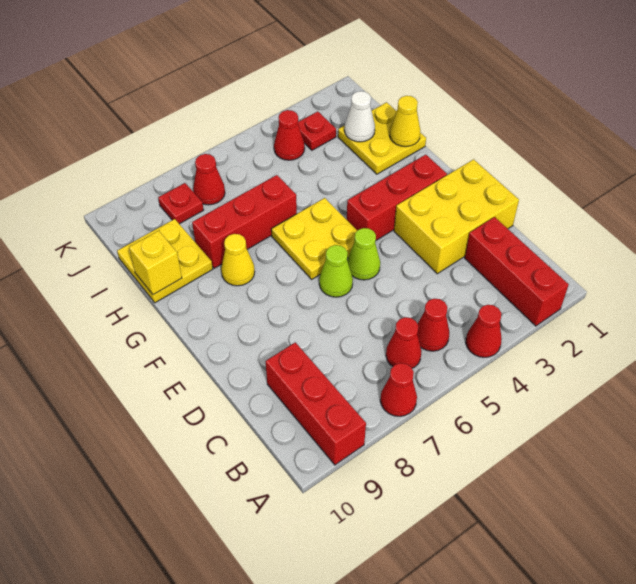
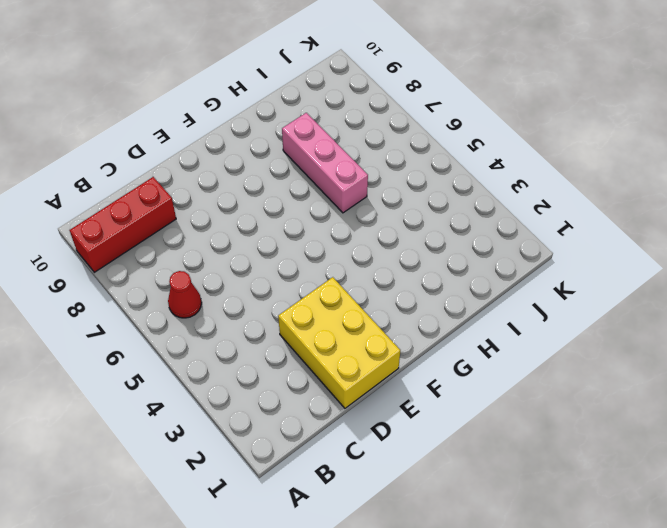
pink brick H6:H8 level 1 -> red brick H6:H8 level 1
none -> red brick A2:C2 level 1
none -> red cone A4 level 1
none -> red cone A7 level 1

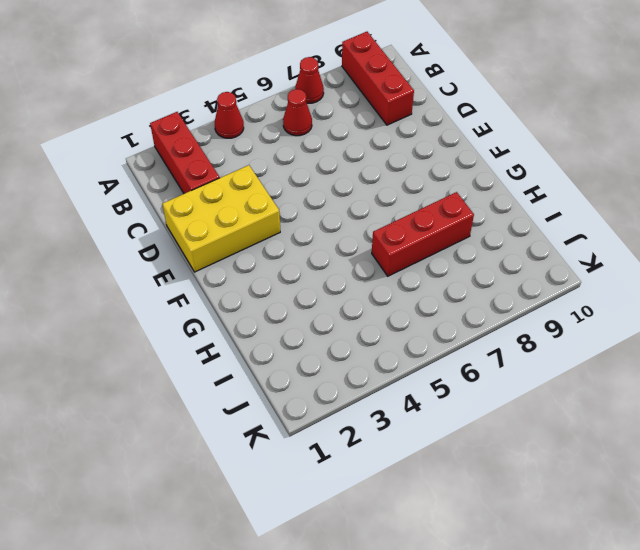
none -> red cone B5 level 1
none -> lime cone E5 level 1
none -> lime cone E6 level 1

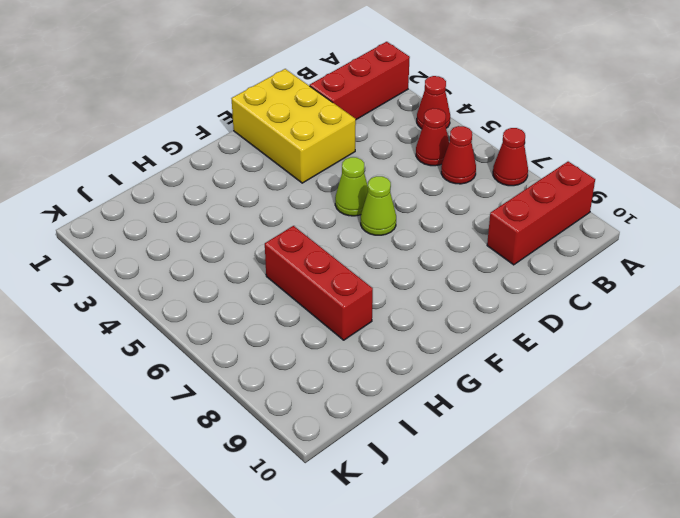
none -> red brick F2:F4 level 1
none -> yellow plate F5:G6 level 1
none -> yellow cone G8 level 1

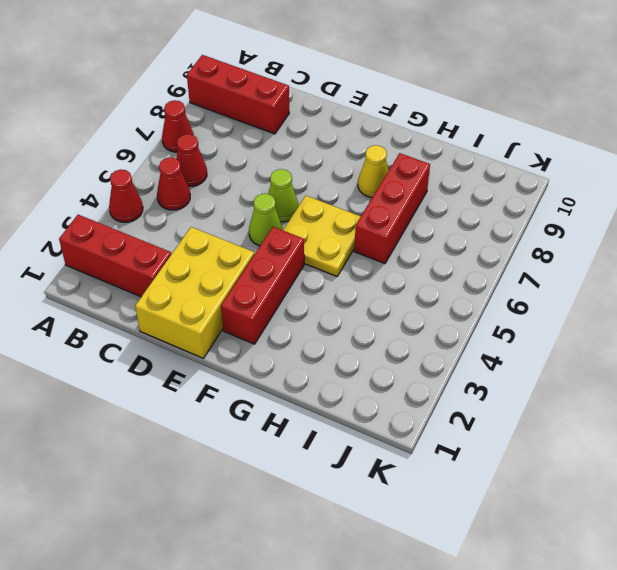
none -> yellow plate H1:I2 level 1
none -> yellow plate H9:I10 level 1
none -> red plate J3 level 1

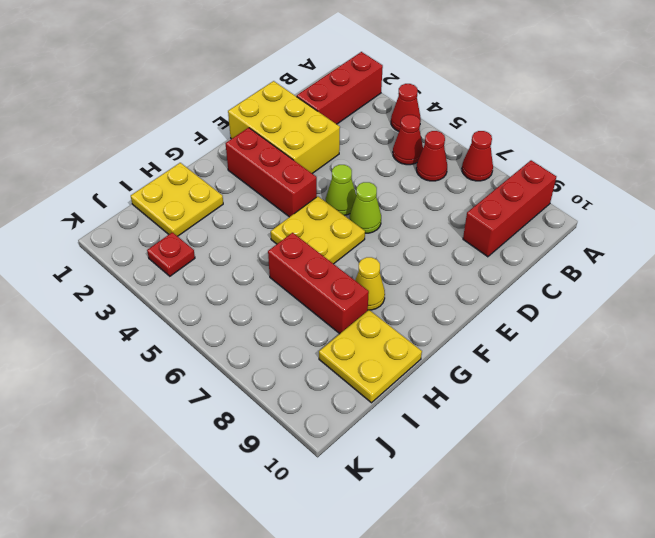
none -> red cone J4 level 1
none -> red cone J7 level 1
none -> red plate J8 level 1

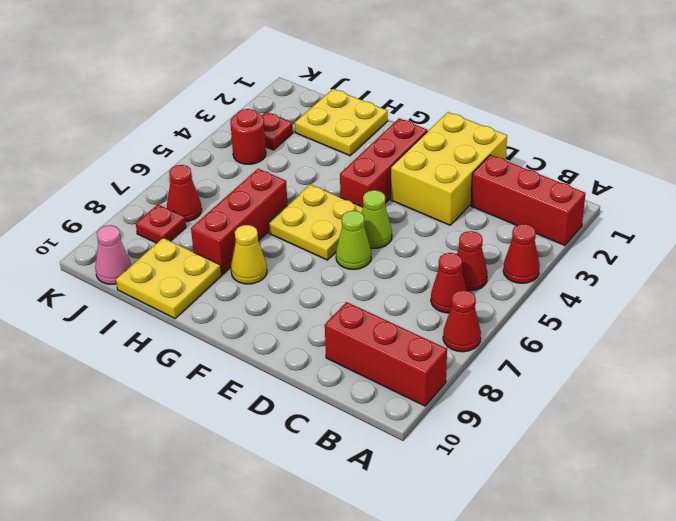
red round brick J4 level 1 -> red cone J4 level 1
pink cone J10 level 1 -> none
none -> yellow cone H1 level 2
none -> yellow brick H10 level 2
none -> white cone I2 level 2

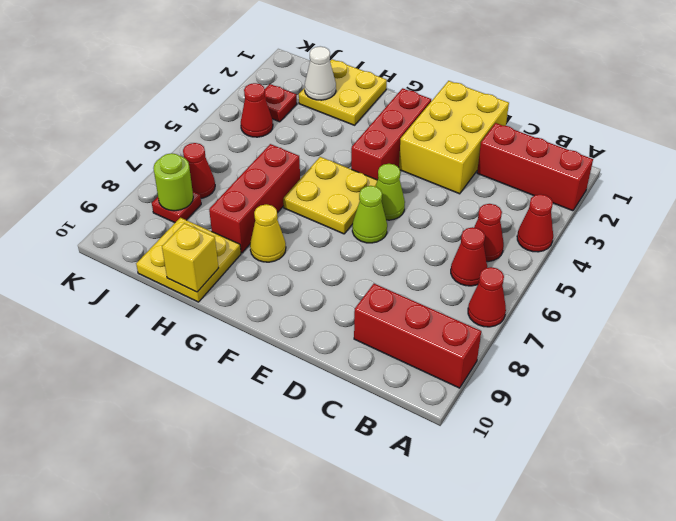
lime round brick J8 level 2 -> none
none -> yellow cone H1 level 2

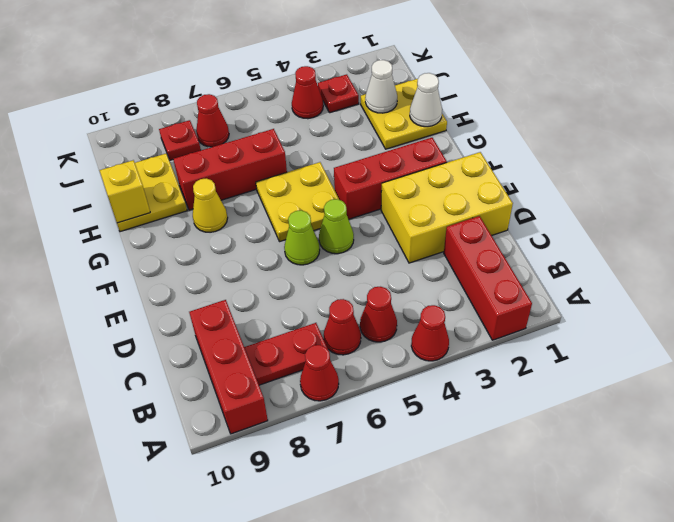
red plate B7:B8 level 1 -> none
white cone H1 level 2 -> yellow cone H1 level 2

